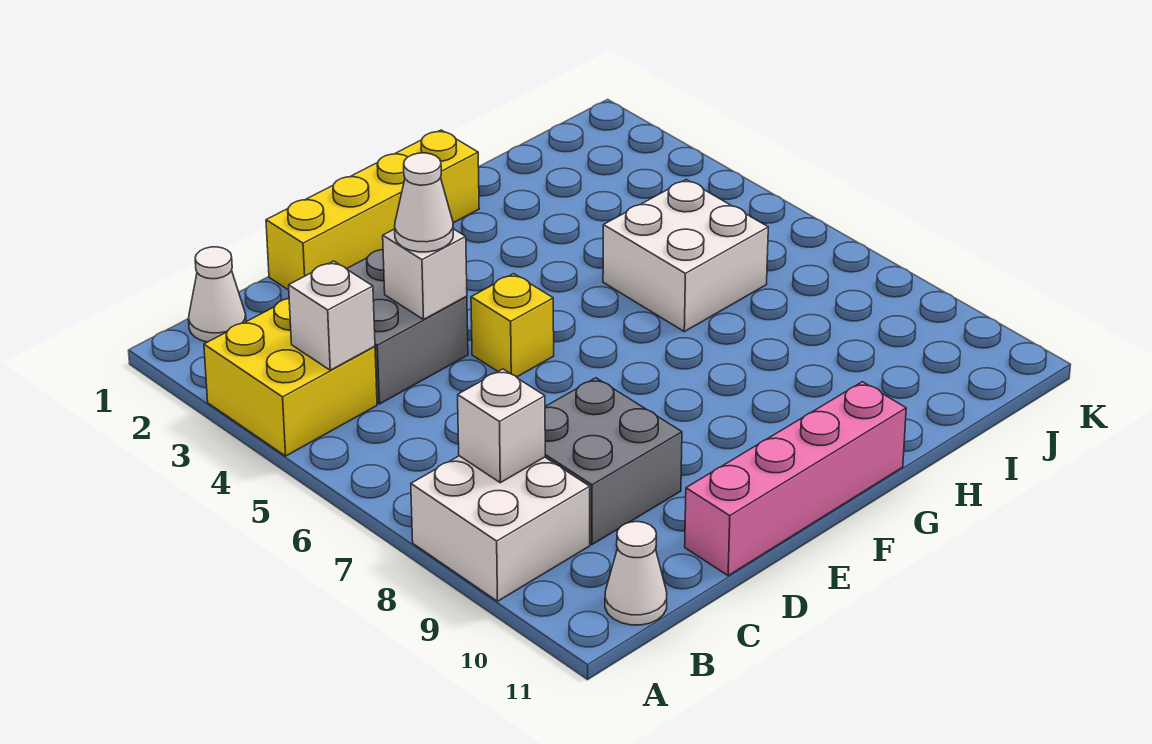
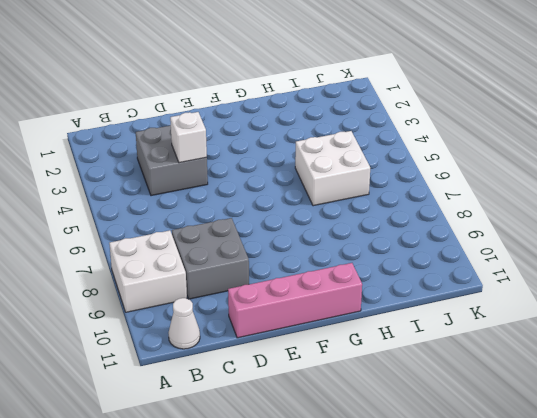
none -> yellow brick A3:B4 level 1
none -> white cone B1 level 1
none -> yellow brick D1:G1 level 1

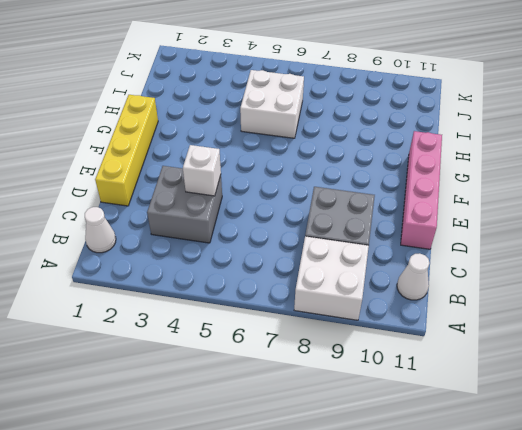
none -> yellow brick A3:B4 level 1
none -> yellow brick E5 level 1
none -> white brick B4 level 2

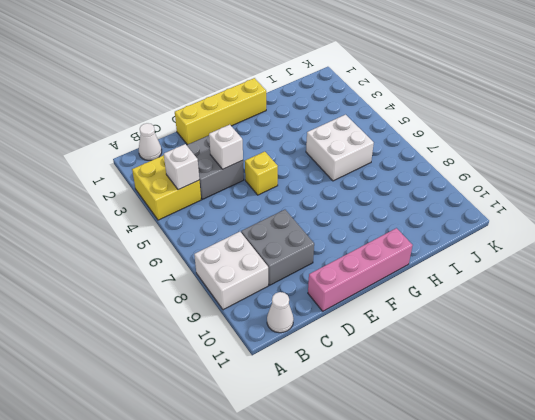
none -> white brick B8 level 2
none -> white cone D4 level 3

